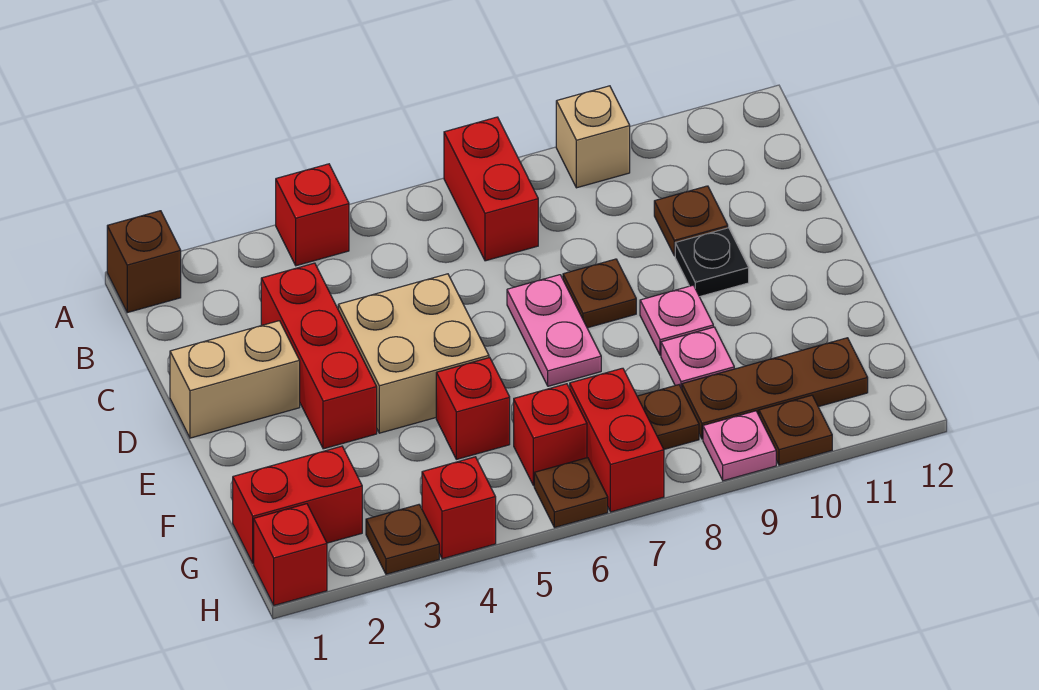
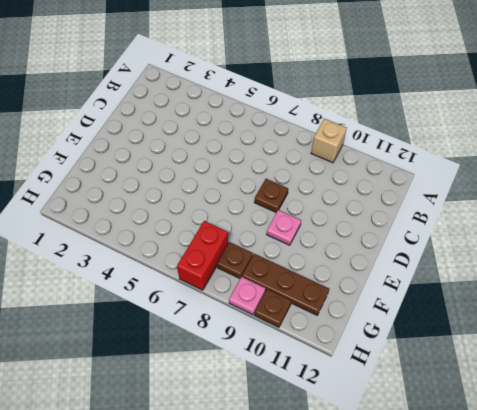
none -> brown brick A1 level 1
none -> red brick A4 level 1
none -> red brick A7:B7 level 1

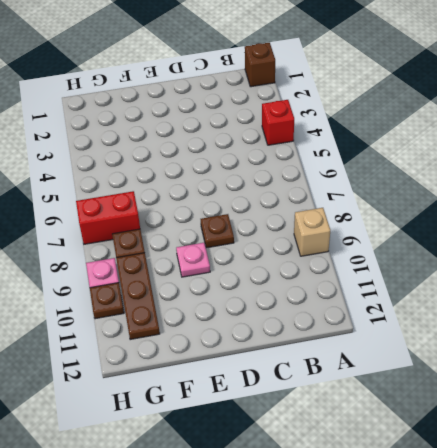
none -> red brick A7:B7 level 1
none -> red brick C3:E3 level 1
none -> brown plate C10 level 1

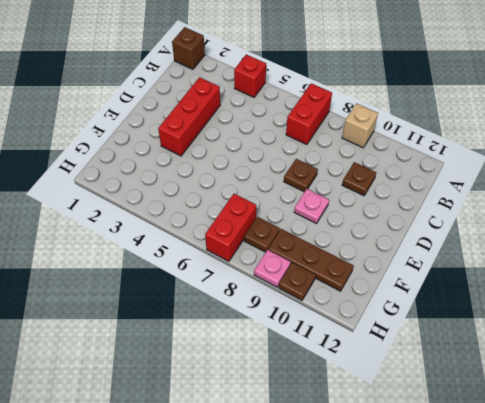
none -> tan brick D1:D2 level 1
none -> tan brick D4:E5 level 1
none -> pink plate D7:E7 level 1

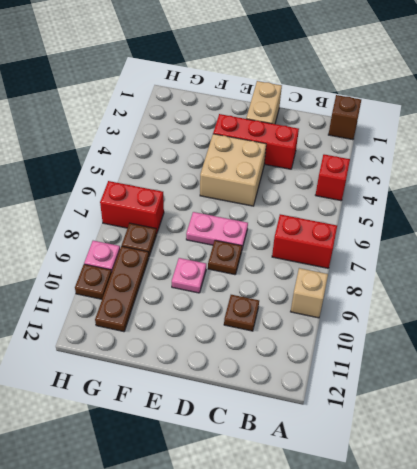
none -> black plate D10 level 1
none -> red brick F5 level 1
none -> pink plate F9 level 1

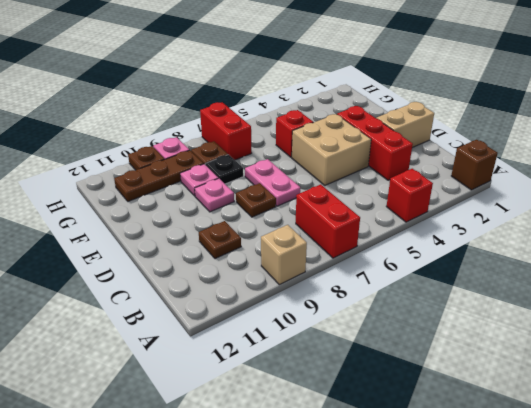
black plate F8 level 1 -> black plate D10 level 1
none -> red brick G1:G2 level 1
none -> red brick G6 level 1
none -> red brick H1 level 1

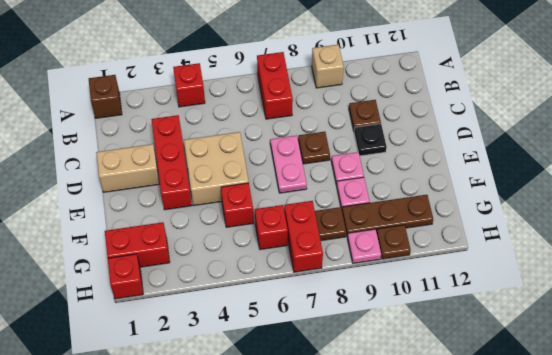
none -> brown plate H3 level 1
none -> red brick H4 level 1
none -> brown plate H6 level 1

